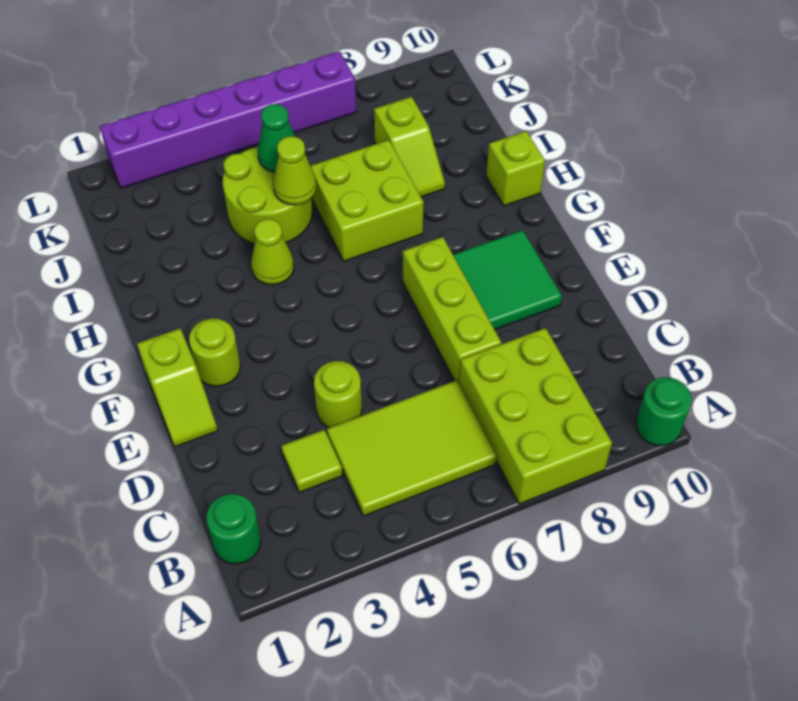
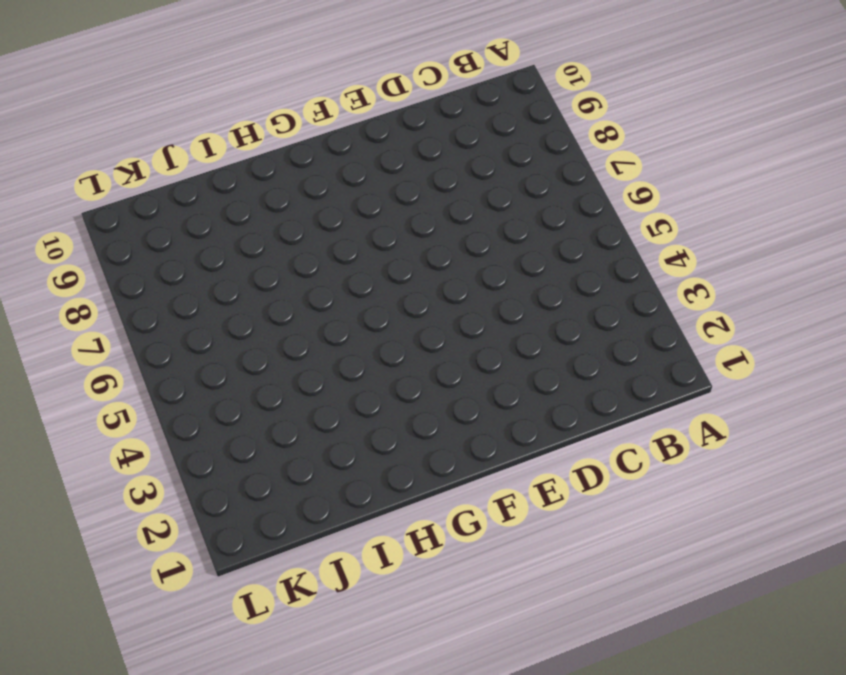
none -> lime brick A7:C8 level 1
none -> green round brick A10 level 1
none -> green round brick B1 level 1

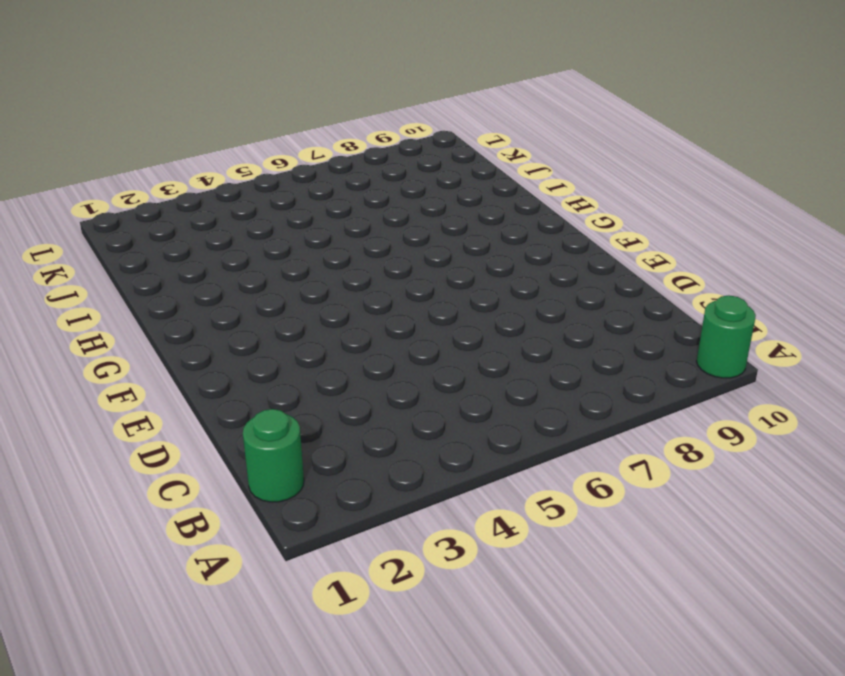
none -> lime brick A7:C8 level 1
none -> lime tile B4:C6 level 1
none -> lime tile C3 level 1

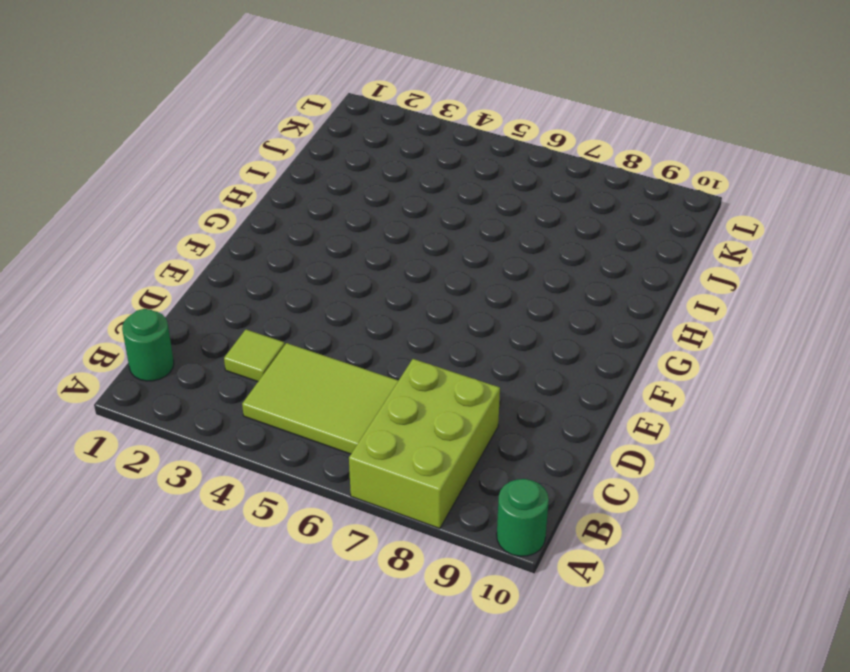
none -> lime round brick D4 level 1
none -> lime brick D7:F7 level 1
none -> lime slope E1:F1 level 1 top F

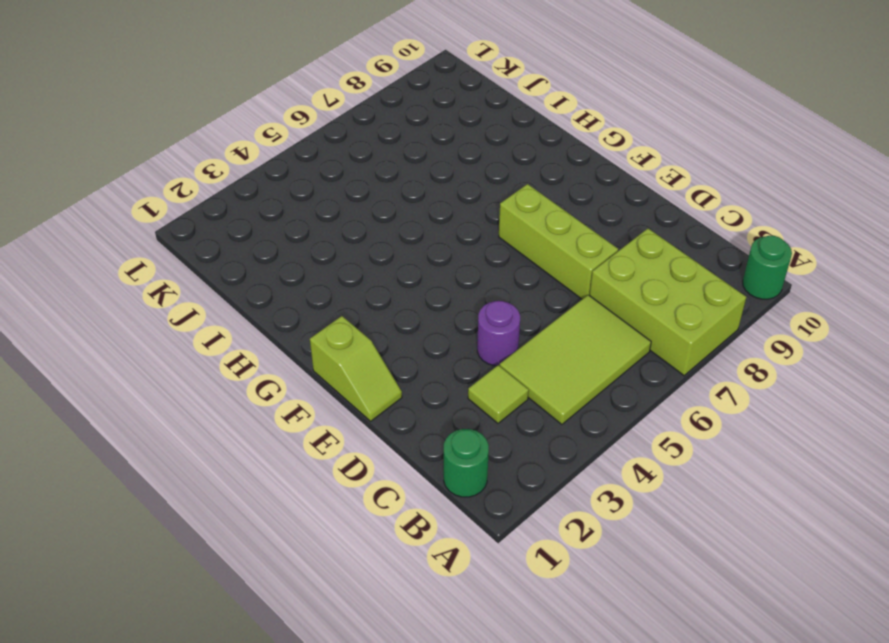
purple round brick D4 level 1 -> lime round brick D4 level 1
none -> green tile E8:F9 level 1
none -> lime round brick F2 level 1
none -> lime cone H4 level 1

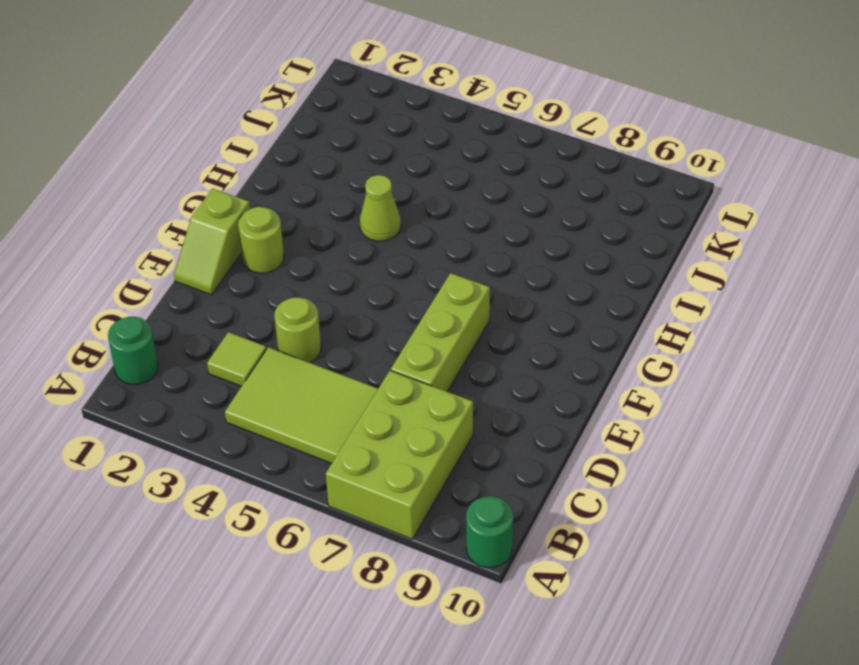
none -> green tile E8:F9 level 1
none -> lime brick H6:I7 level 1
none -> lime brick H10 level 1

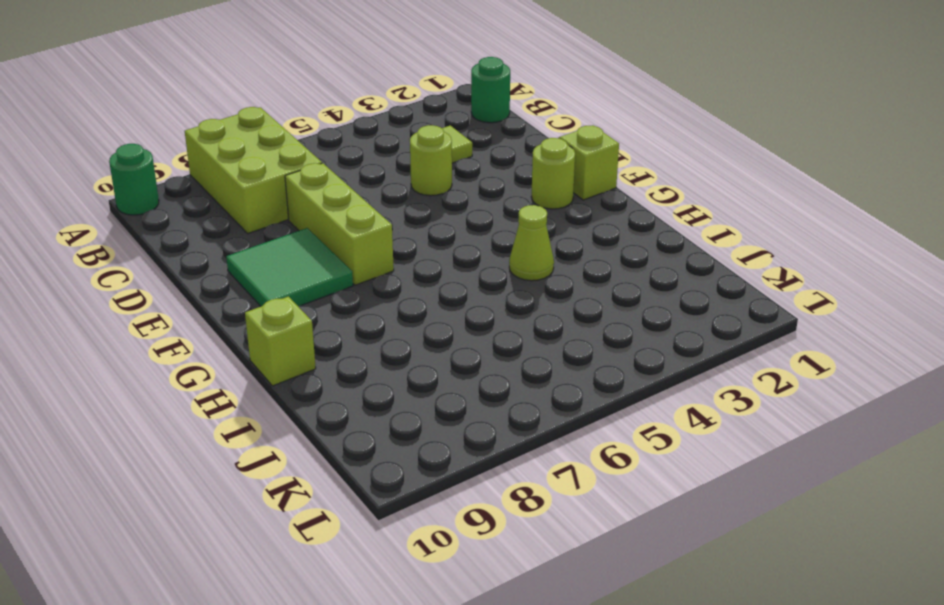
none -> lime tile B4:C6 level 1
none -> lime brick H6:I7 level 1
none -> lime round brick I4:J5 level 1

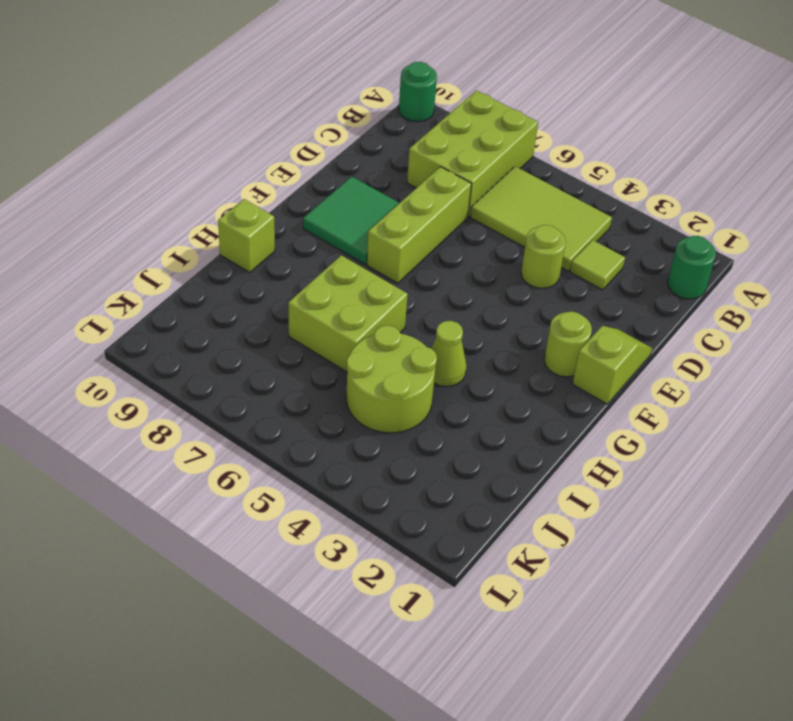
none -> lime slope I8:J8 level 1 top J
none -> purple brick L2:L7 level 1
none -> lime cone I5 level 2

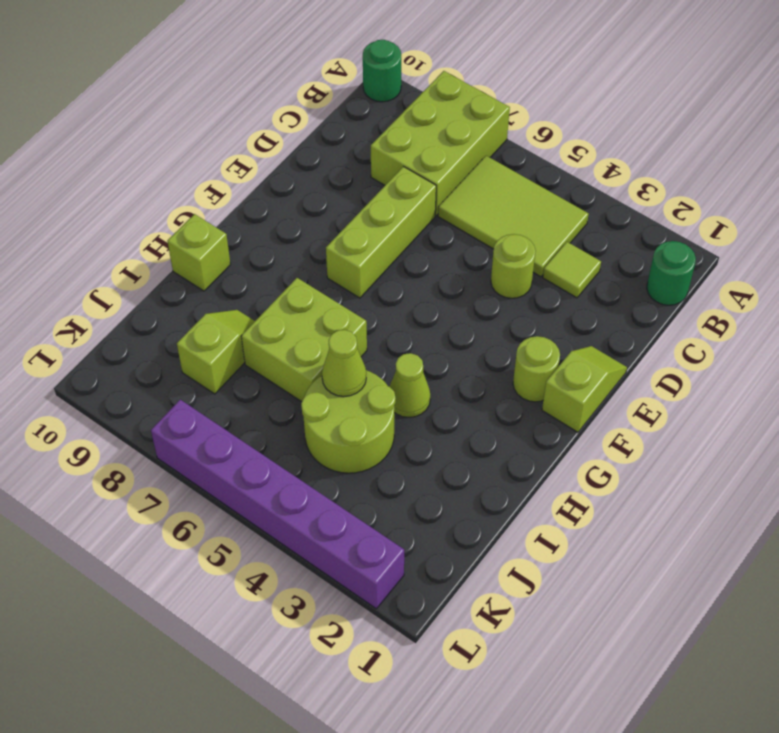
none -> green tile E8:F9 level 1
none -> green cone J5 level 2

